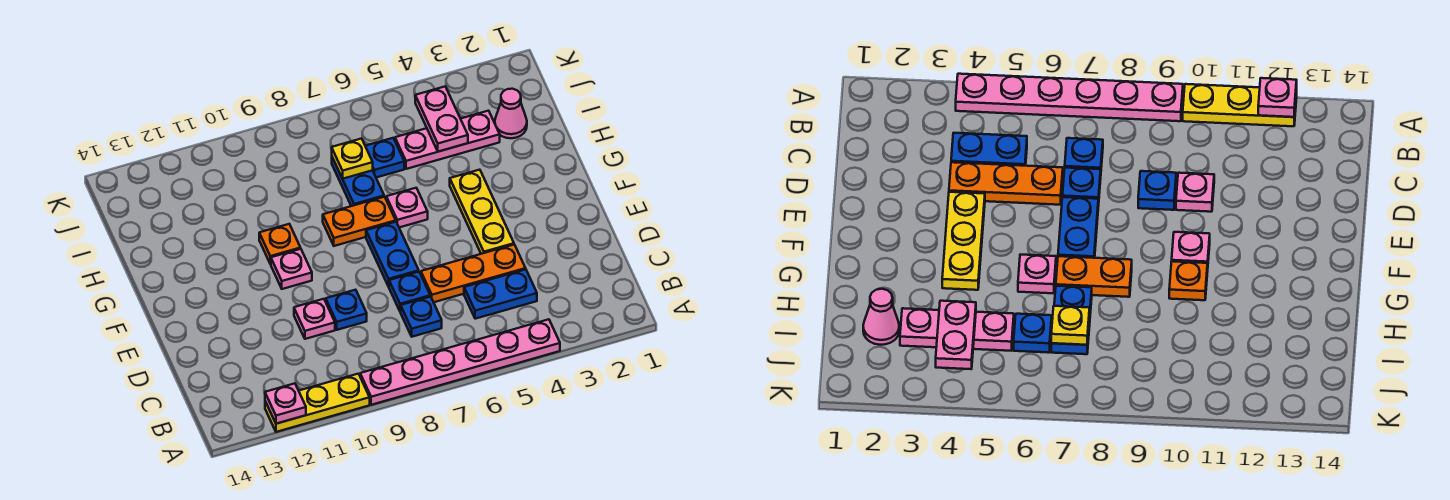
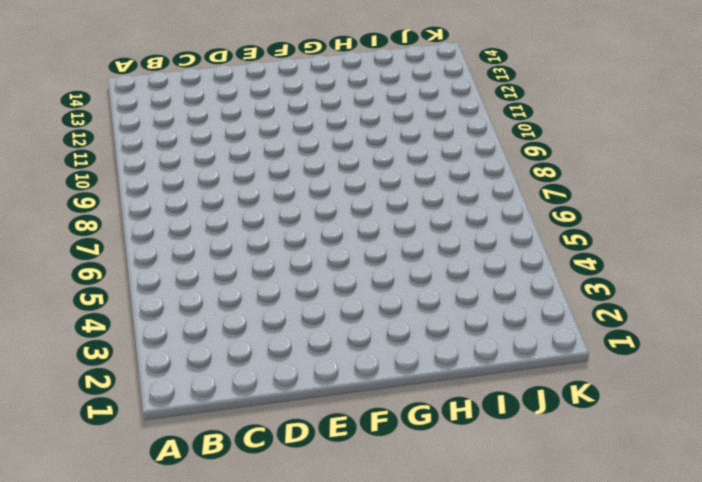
none -> pink plate A4:A9 level 1
none -> yellow plate A10:A12 level 1
none -> blue plate C4:C5 level 1

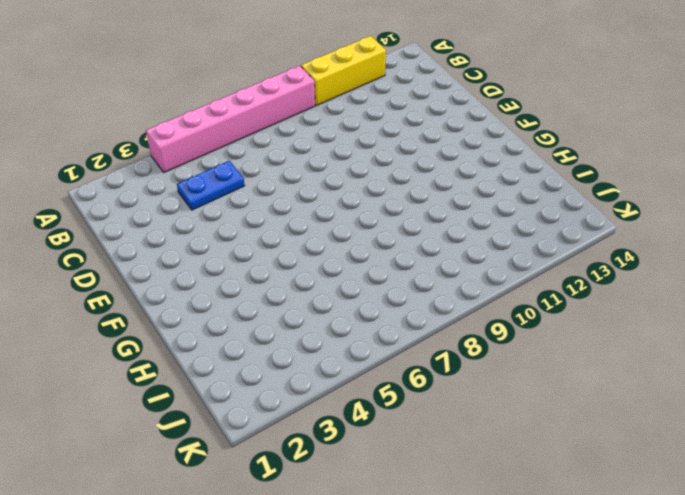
pink brick A4:A9 level 1 -> pink plate A4:A9 level 1
yellow brick A10:A12 level 1 -> yellow plate A10:A12 level 1
none -> blue plate C7 level 1
none -> orange plate D4:D6 level 1
none -> blue plate D7 level 1

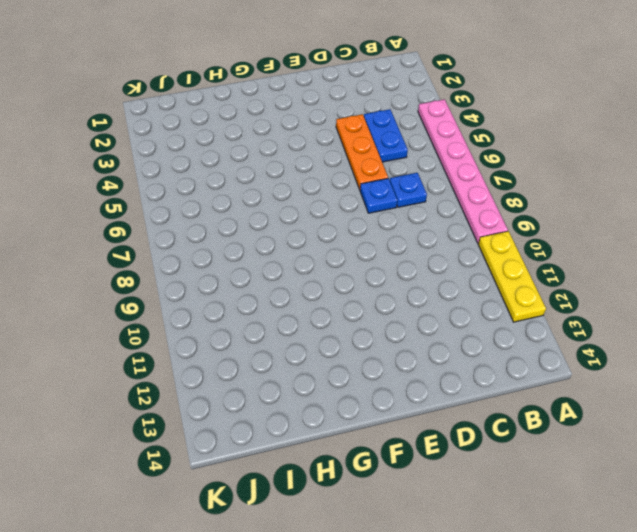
none -> blue plate D9 level 1
none -> pink plate D10 level 1
none -> yellow plate E4:G4 level 1

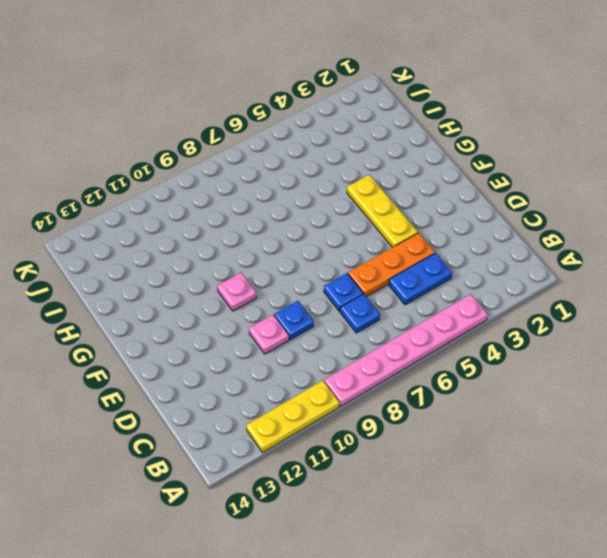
none -> blue plate E7:F7 level 1
none -> pink plate G6 level 1
none -> orange plate G7:G8 level 1

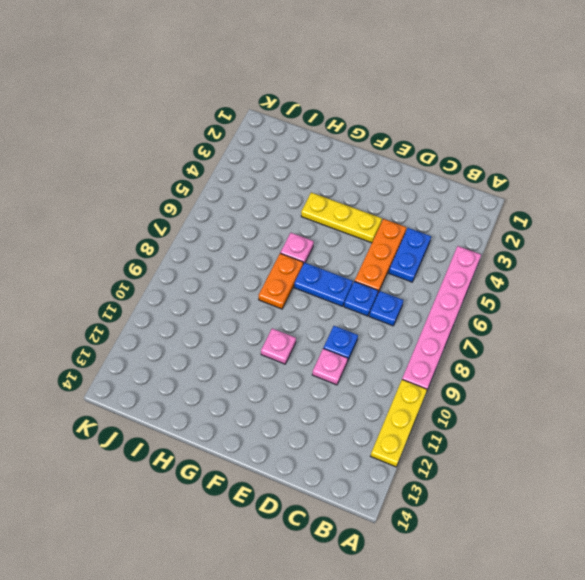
none -> orange plate G10 level 1
none -> blue plate H7:I7 level 1
none -> pink cone I2 level 1

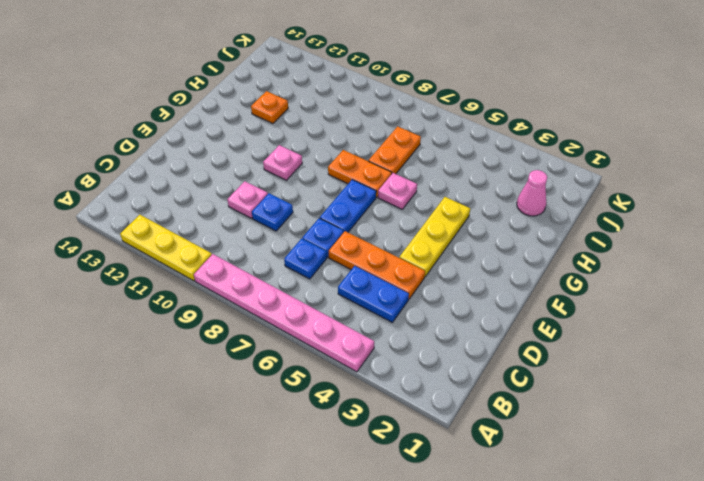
orange plate H7:I7 level 1 -> blue plate H7:I7 level 1
orange plate H12 level 1 -> orange plate G10 level 1
none -> pink plate I3:I5 level 1
none -> blue plate I6 level 1
none -> pink plate A12 level 2

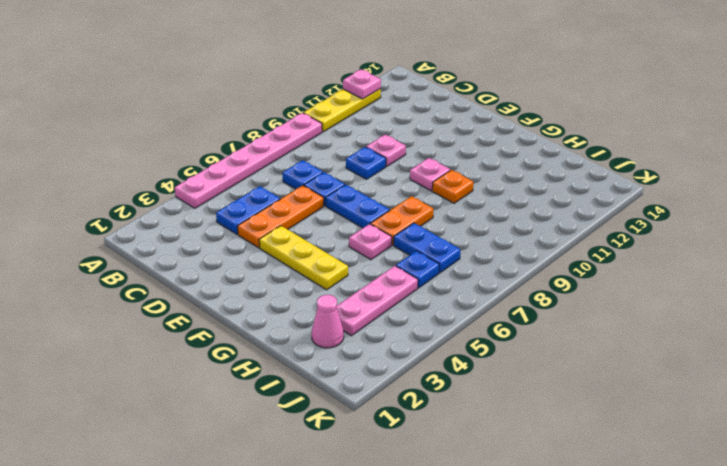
none -> pink plate I4:J4 level 2
none -> yellow plate I7 level 2

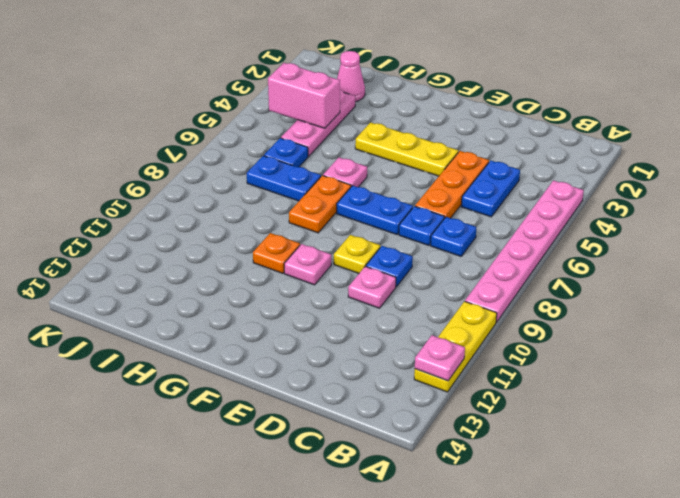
yellow plate E9 level 1 -> yellow plate I7 level 2
pink brick I4:J4 level 2 -> pink plate I4:J4 level 2

